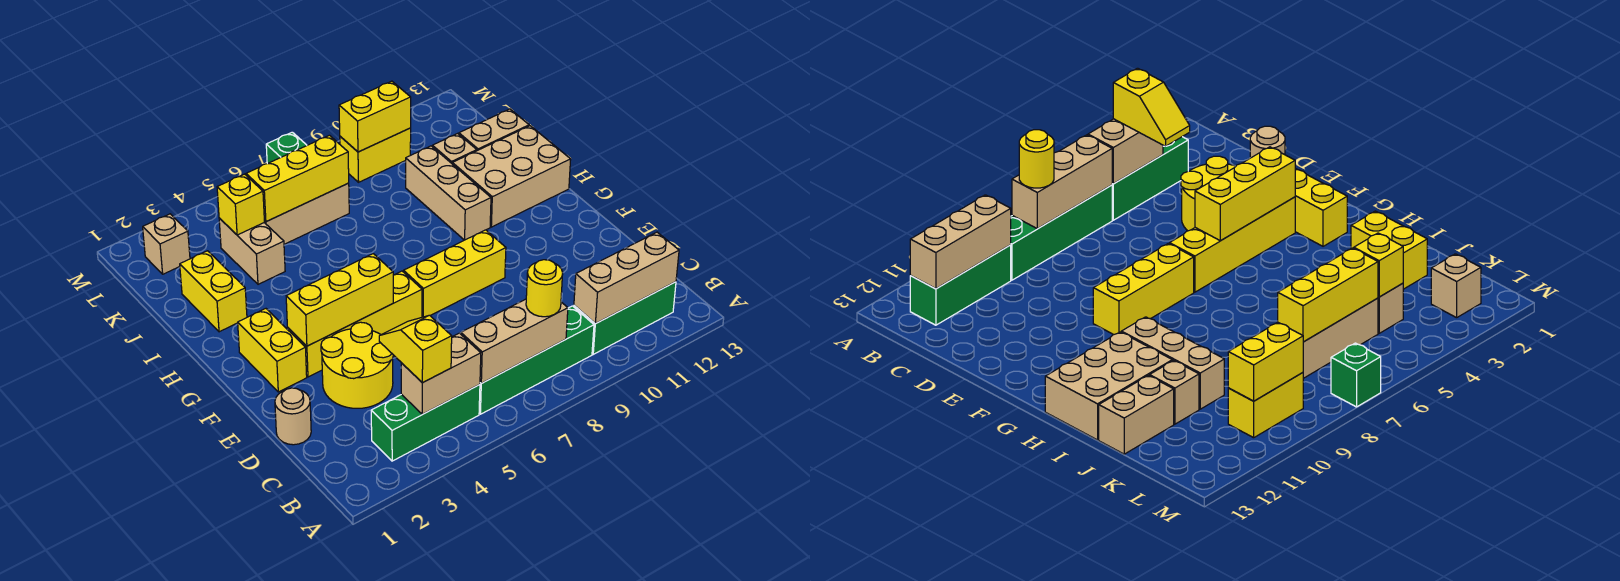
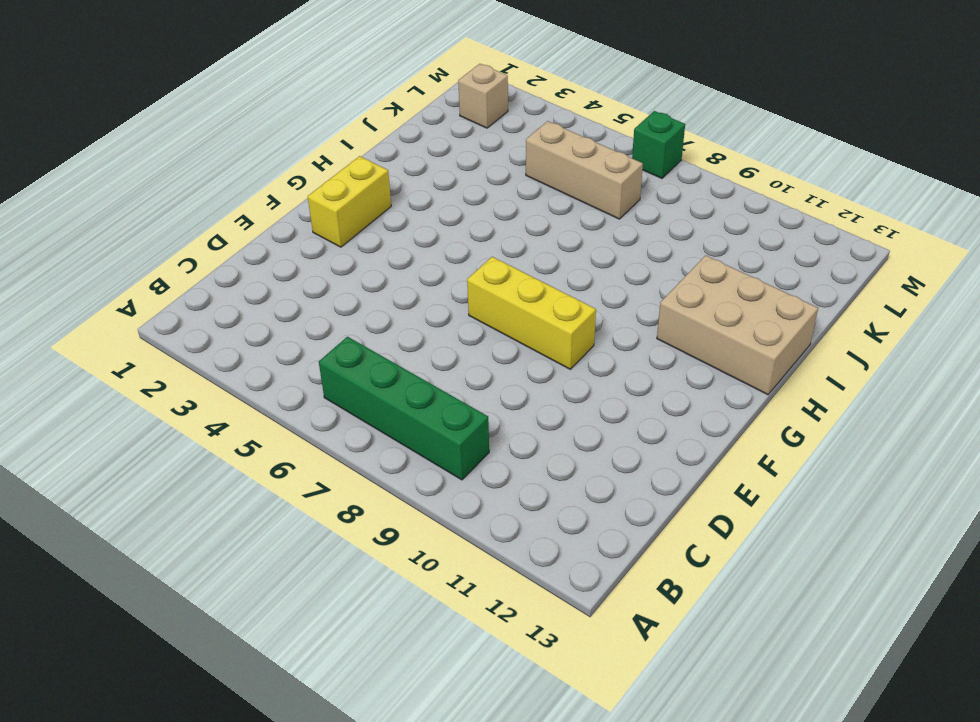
none -> green brick B3:B5 level 1
none -> green brick B10:B12 level 1
none -> tan round brick D1 level 1

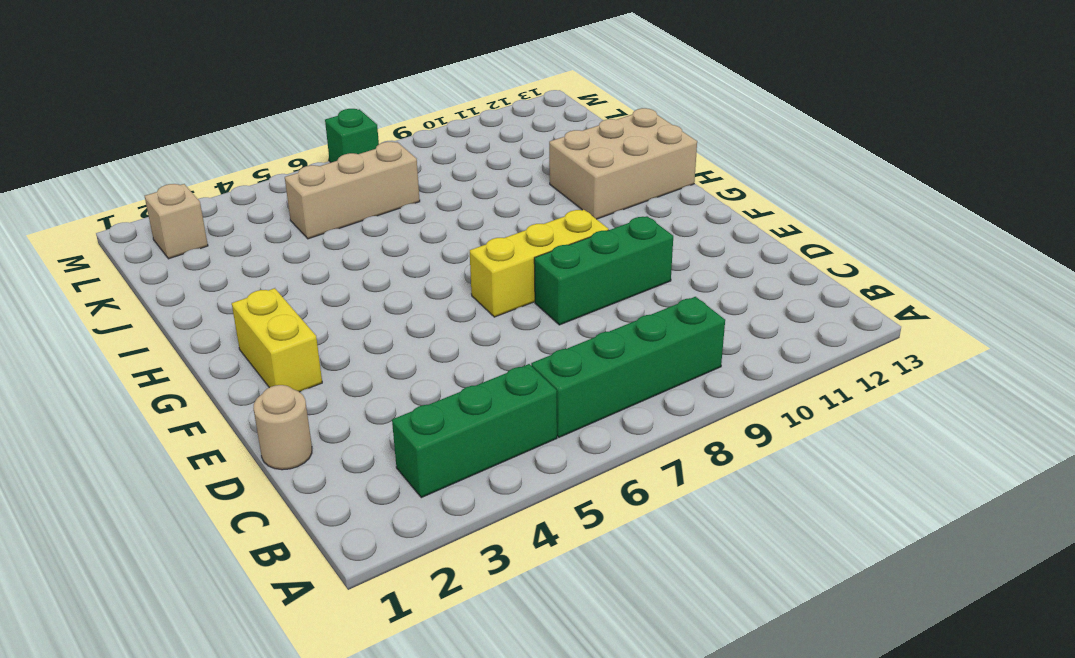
green brick E8:E10 level 1 -> green brick B10:B12 level 1
none -> yellow round brick D3:E4 level 1
none -> yellow brick F3:F6 level 1
none -> tan brick H10:J10 level 1

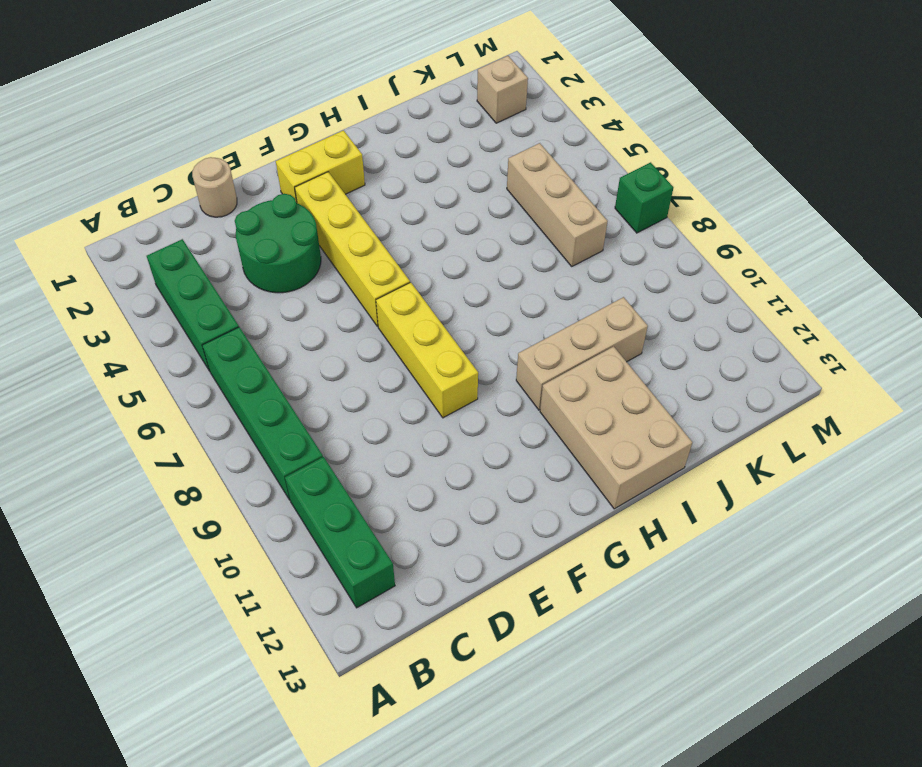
green round brick D3:E4 level 1 -> yellow round brick D3:E4 level 1
none -> yellow brick I2:J2 level 1
none -> tan brick J4:K4 level 1
none -> tan brick J11 level 1

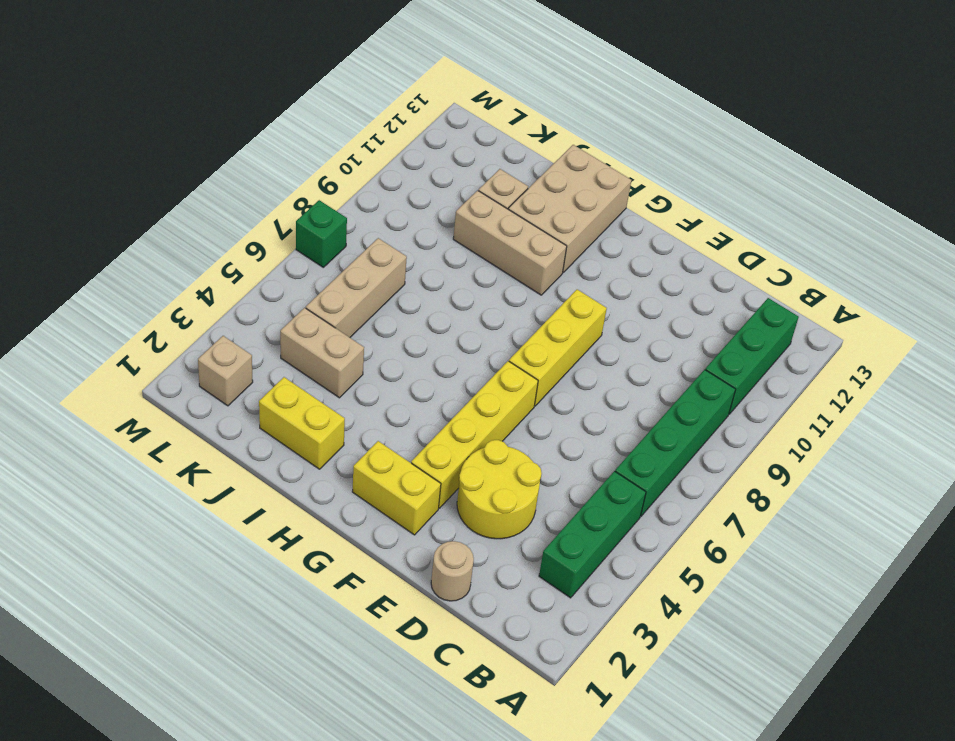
none -> tan brick J12:J13 level 1
none -> yellow brick L9:L10 level 1
none -> tan brick B4:B5 level 2

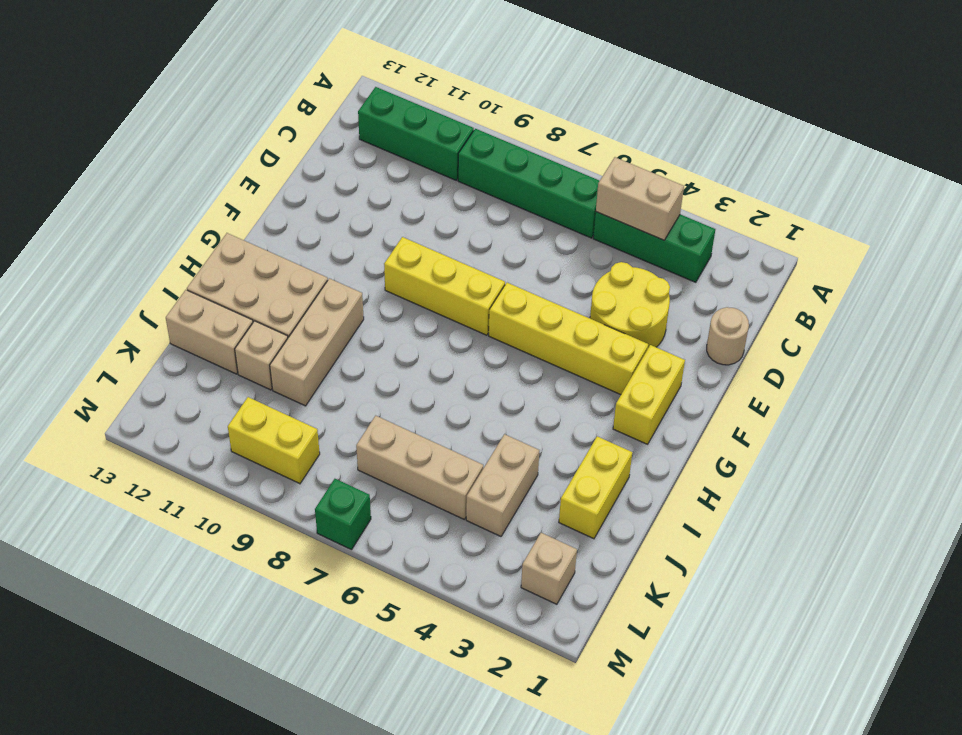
none -> tan brick B6:B8 level 2
none -> tan brick B10:B12 level 2
none -> yellow brick F3:F5 level 2

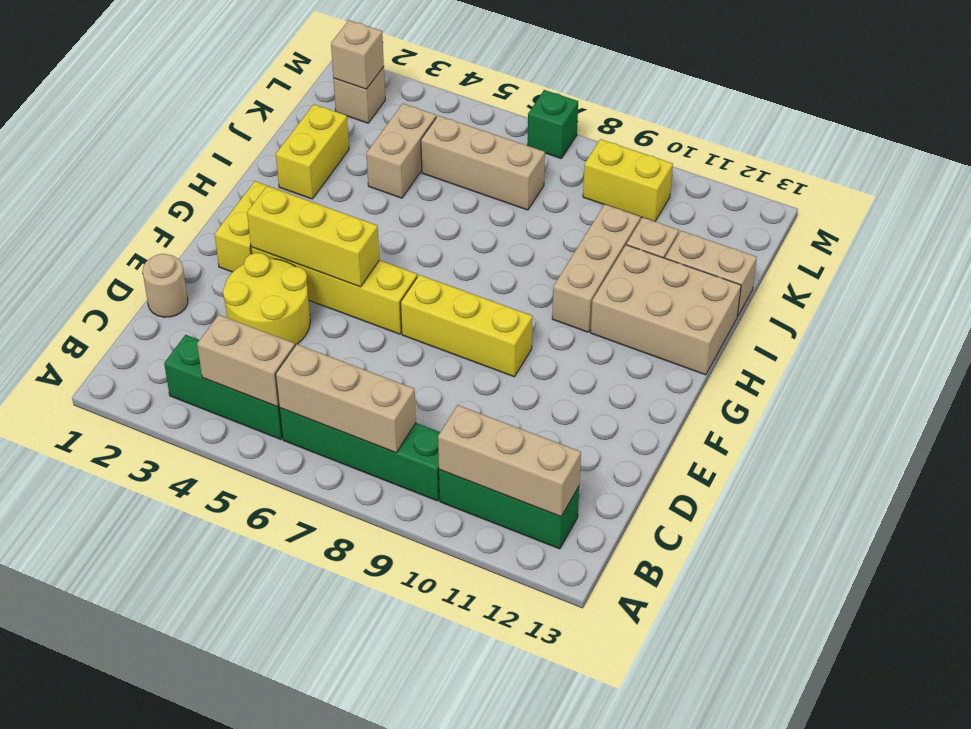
tan brick L2 level 2 -> none
none -> yellow brick K4 level 2
none -> yellow brick K5:K7 level 2
none -> yellow brick L9:L10 level 2

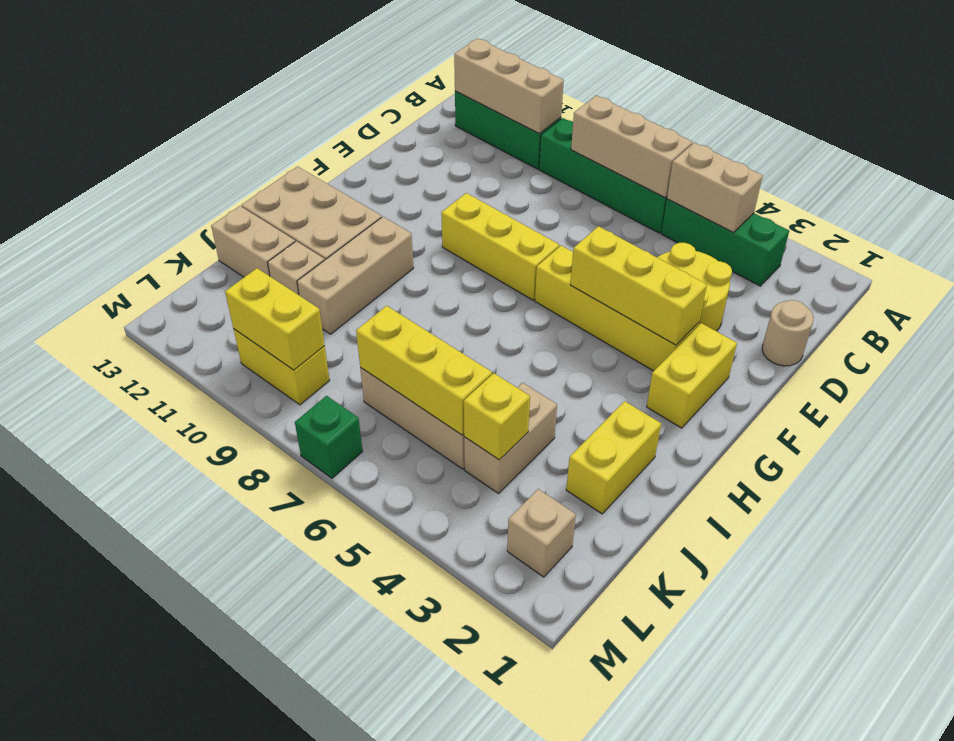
none -> yellow slope B4:C4 level 3 top B
none -> yellow round brick B8 level 3

